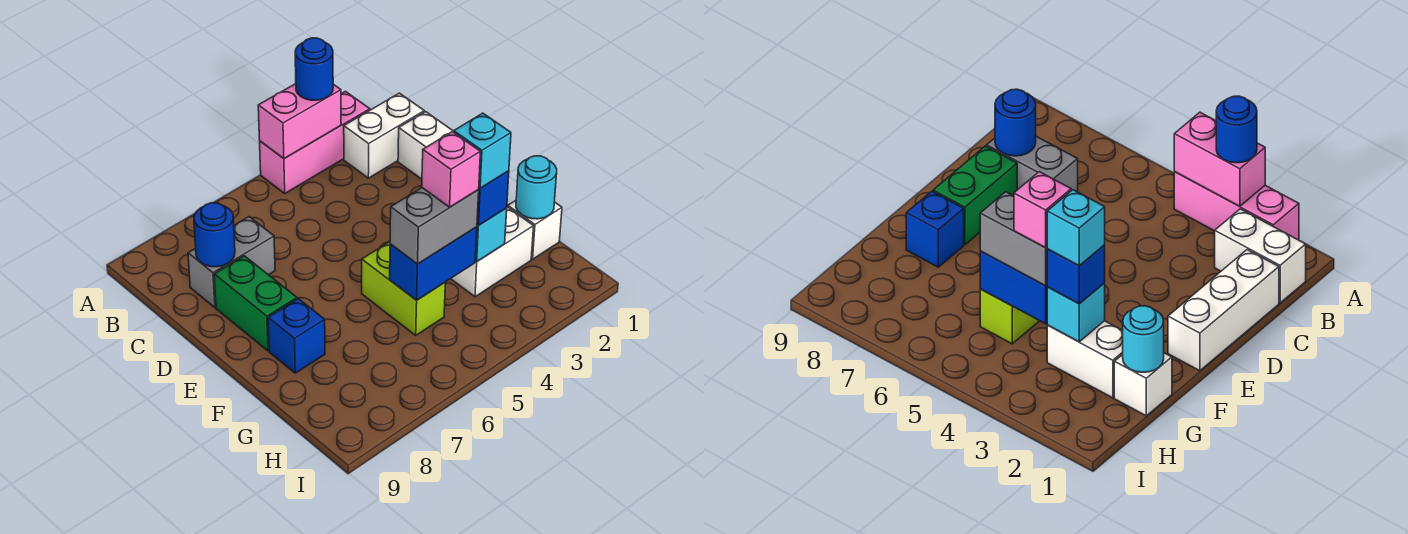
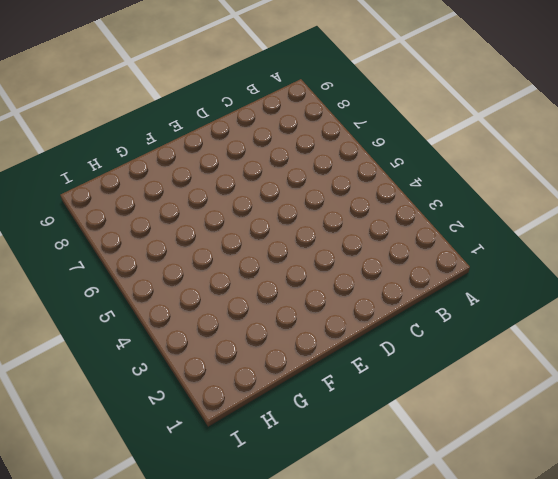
none -> pink brick A2:A4 level 1
none -> white brick B1:B2 level 1
none -> white brick C1:E1 level 1

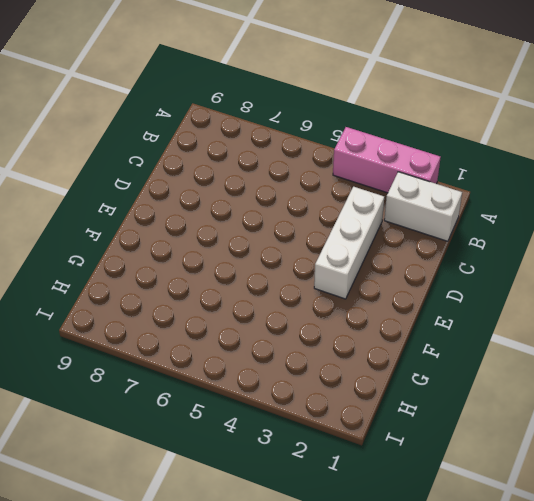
white brick C3:E3 level 1 -> white brick C1:E1 level 1
none -> grey brick C7:C8 level 1
none -> green brick D8:E8 level 1
none -> lime brick F5:G5 level 1

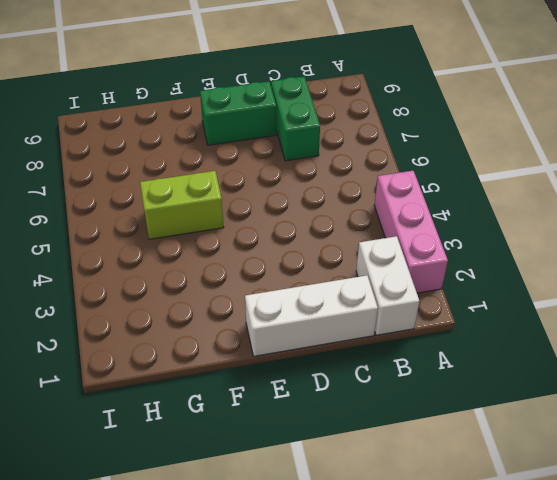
green brick C7:C8 level 1 -> grey brick C7:C8 level 1
none -> blue brick F8 level 1
none -> white brick G1 level 1
none -> white brick G2:G3 level 1

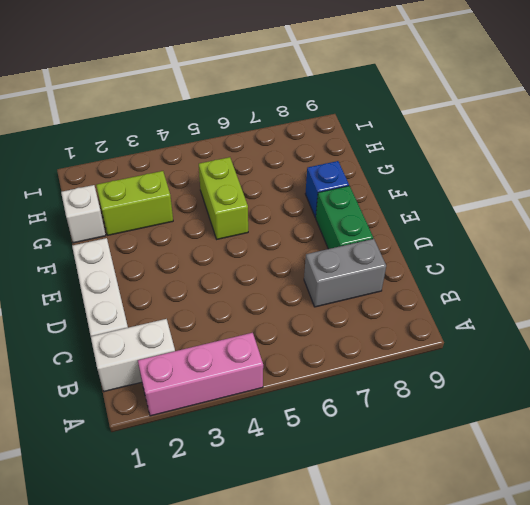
lime brick G2:G3 level 1 -> white brick G2:G3 level 1
none -> pink brick A3:A4 level 2
none -> blue round brick C8 level 2
none -> cyan round brick G1 level 2

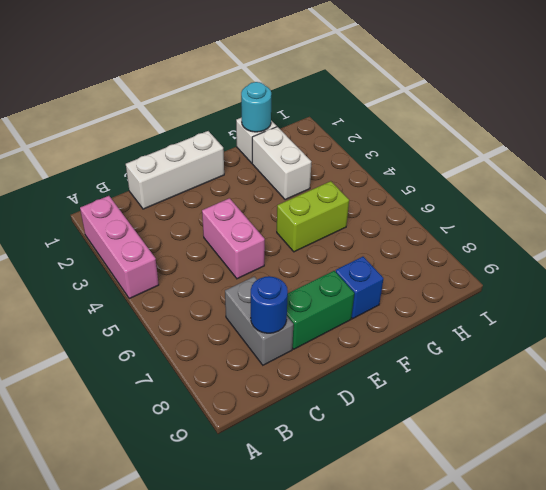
pink brick D4:D5 level 1 -> pink brick A3:A4 level 2
none -> white brick B1:B2 level 1
none -> cyan brick G3 level 2
none -> blue brick G4:G5 level 2

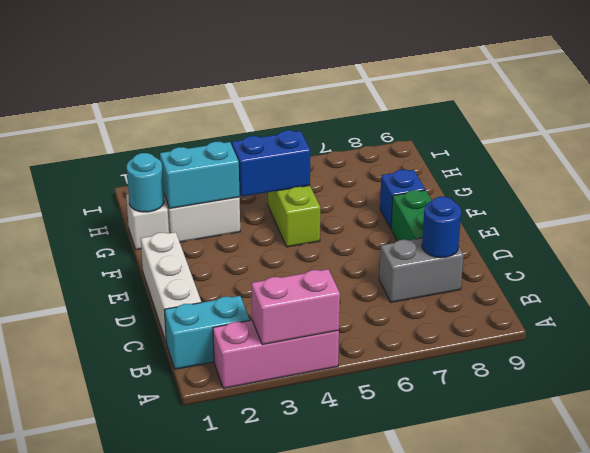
cyan brick B1:B2 level 1 -> white brick B1:B2 level 1
cyan brick G2:G3 level 2 -> cyan brick G3 level 2
none -> blue round brick A3 level 3
none -> blue brick G3 level 3
none -> grey brick G4:G5 level 3

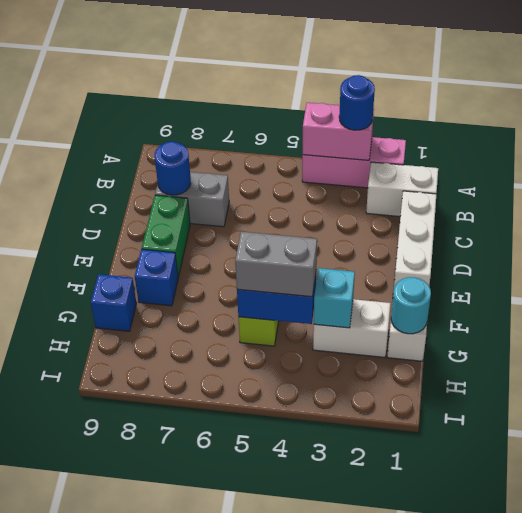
blue brick G9 level 1 -> blue brick G3 level 3
none -> cyan brick G3 level 4
none -> pink brick G4 level 4

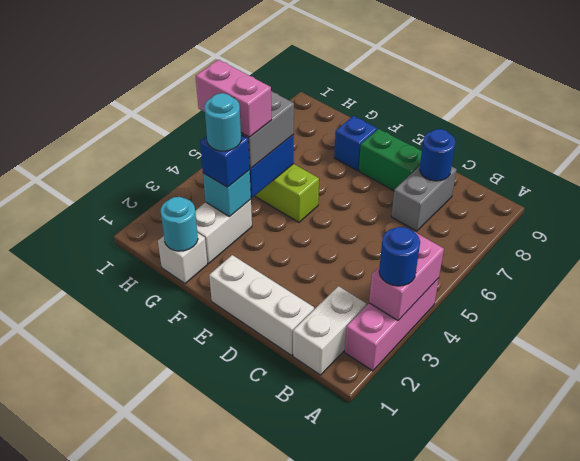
cyan round brick G3 level 4 -> cyan brick G3 level 4
pink brick G4:H4 level 4 -> pink brick G4 level 4

